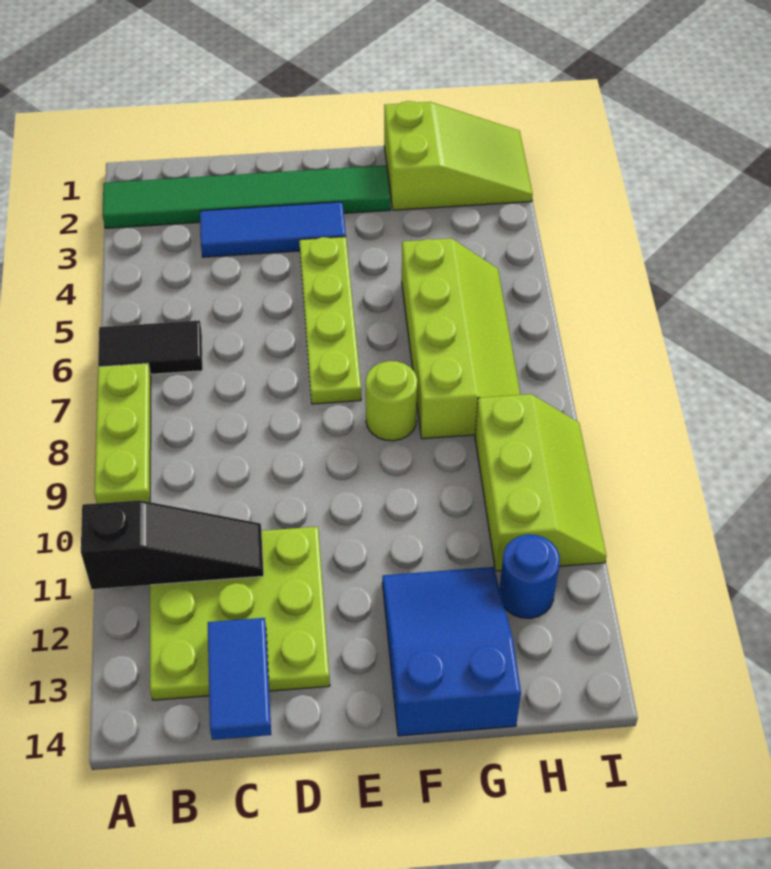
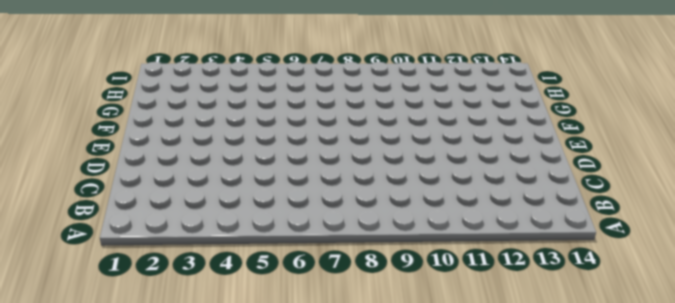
none -> green tile A2:F2 level 1
none -> black tile A6:B6 level 1
none -> lime plate A7:A9 level 1

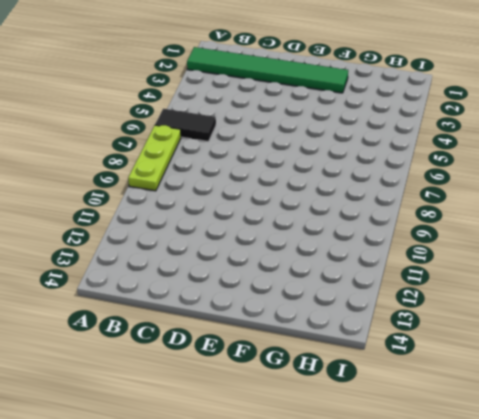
none -> lime plate B11:D13 level 1
none -> blue tile C3:E3 level 1
none -> lime plate E4:E7 level 1

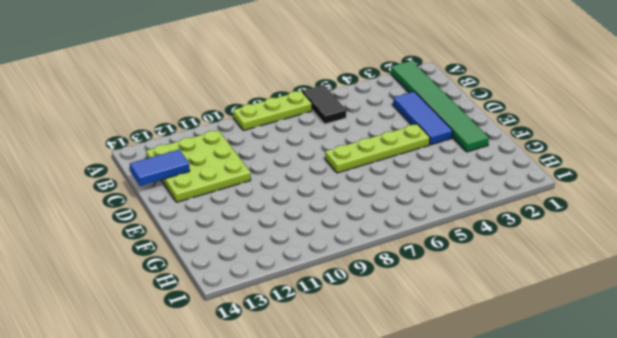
none -> lime round brick F8 level 1
none -> blue slope F12:G14 level 1 top 14
none -> lime slope G1:I2 level 1 top G

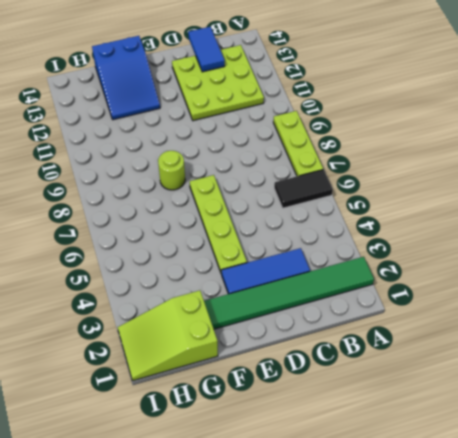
none -> lime slope G5:H8 level 1 top G
none -> lime slope H9:I11 level 1 top H
none -> blue round brick H12 level 1

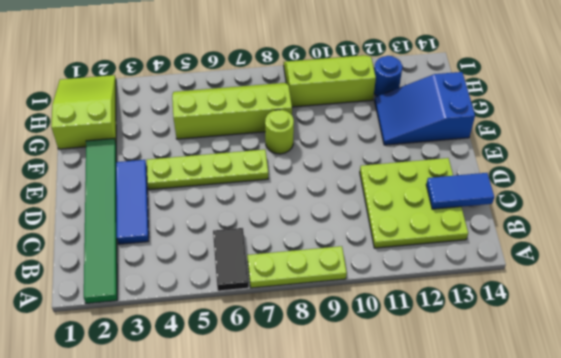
none -> black slope A11:C11 level 2 top A

